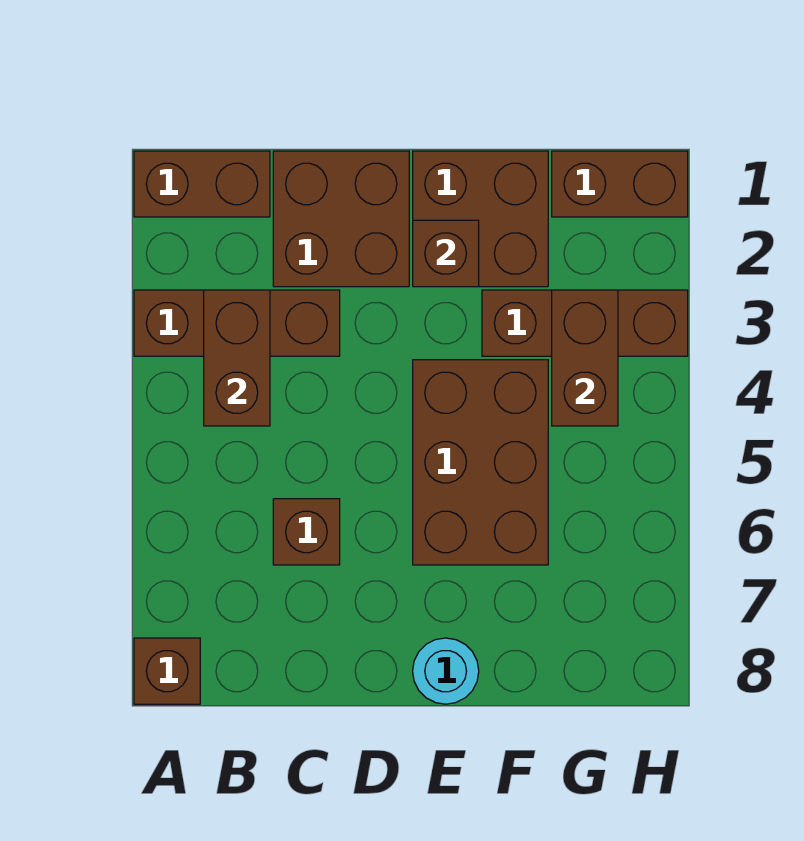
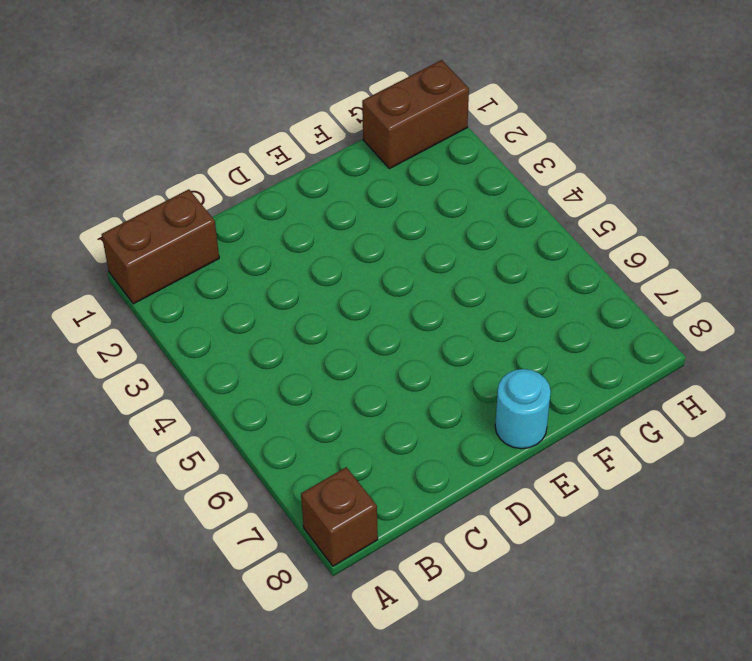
none -> brown brick A3:C3 level 1
none -> brown brick C1:D2 level 1
none -> brown brick C6 level 1

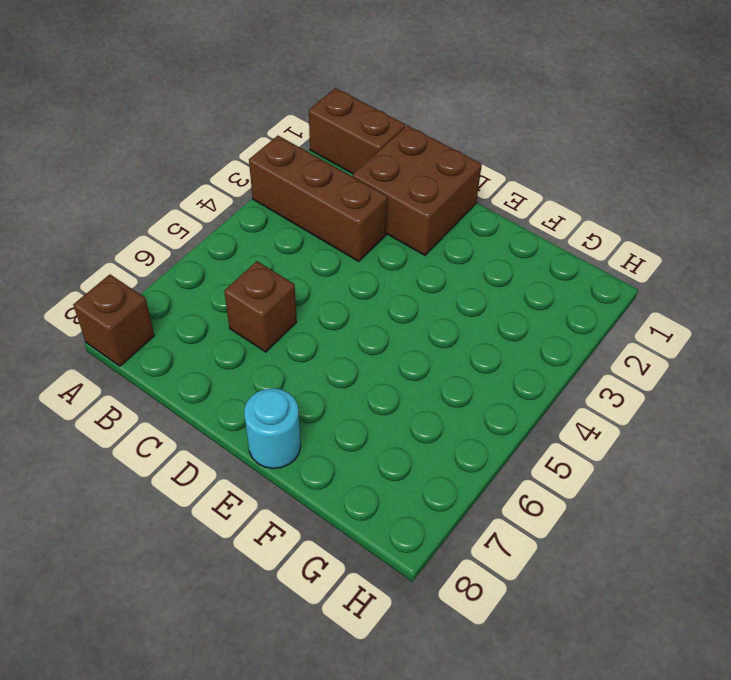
none -> brown brick E1:F2 level 1
none -> brown brick E4:F6 level 1
none -> brown brick F3:H3 level 1

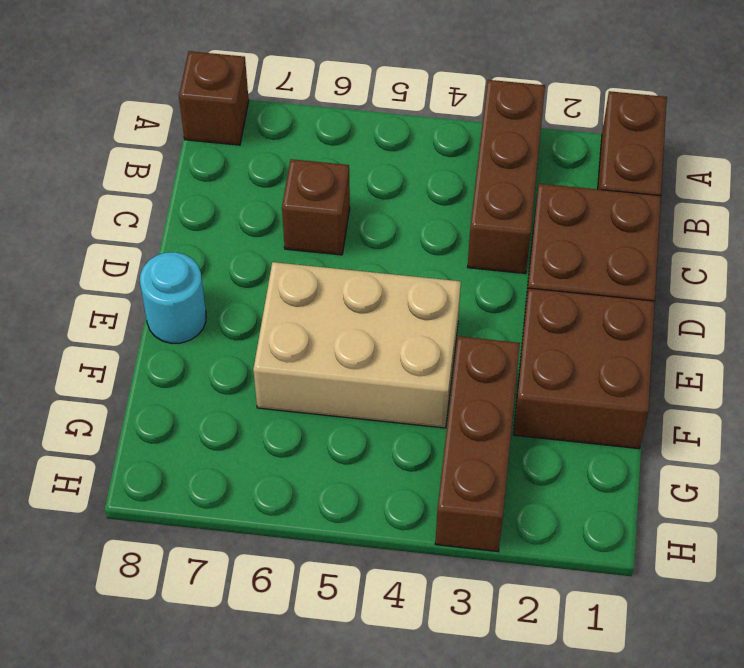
tan brick E4:F6 level 1 -> brown brick E4:F6 level 1
none -> brown brick G1:H1 level 1
none -> brown brick B3:B4 level 2
none -> brown brick E2 level 2

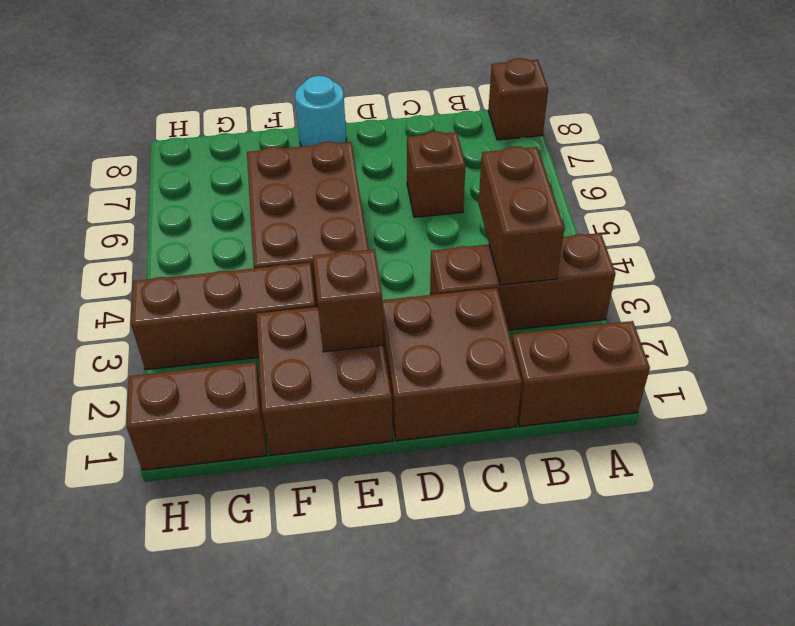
none -> brown brick G3:G4 level 2

